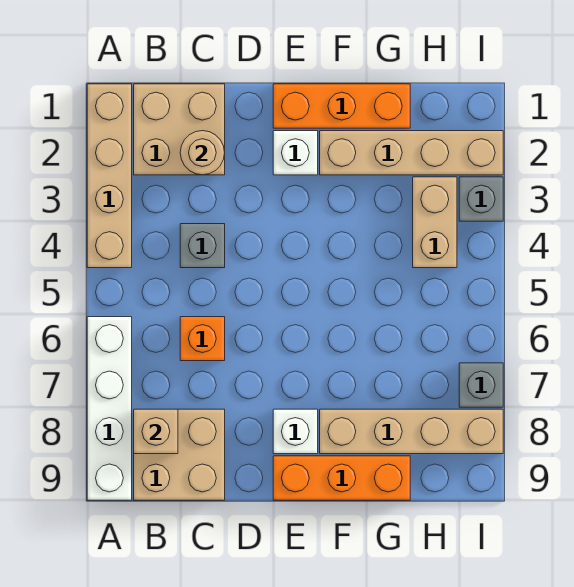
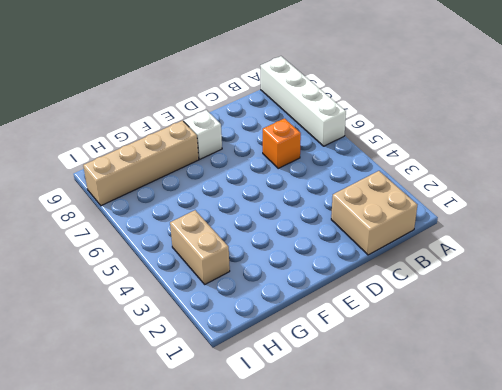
none -> tan brick A1:A4 level 1
none -> tan brick B8:C9 level 1
none -> grey brick C4 level 1

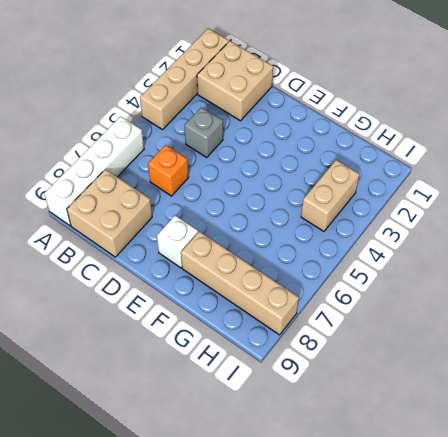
none -> orange brick E1:G1 level 1
none -> white brick E2 level 1
none -> orange brick E9:G9 level 1

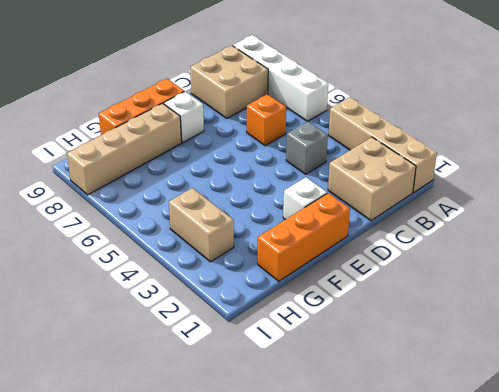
none -> tan brick F2:I2 level 1
none -> grey brick I3 level 1
none -> grey brick I7 level 1

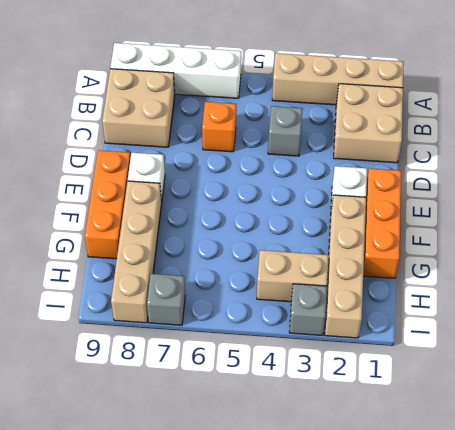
none -> tan brick B8 level 2
none -> tan round brick C2 level 2

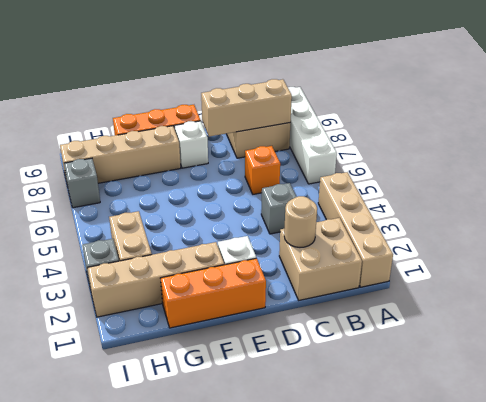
tan brick B8:D8 level 2 -> tan brick B8 level 2

